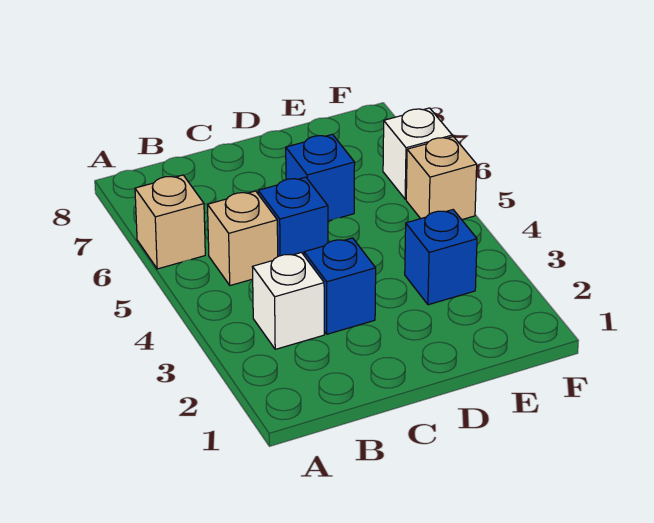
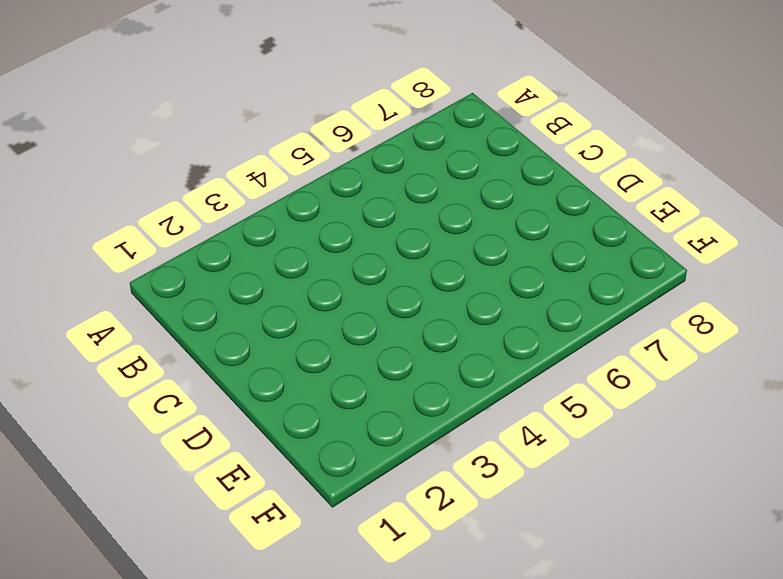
none -> tan brick A6 level 1
none -> white brick B3 level 1

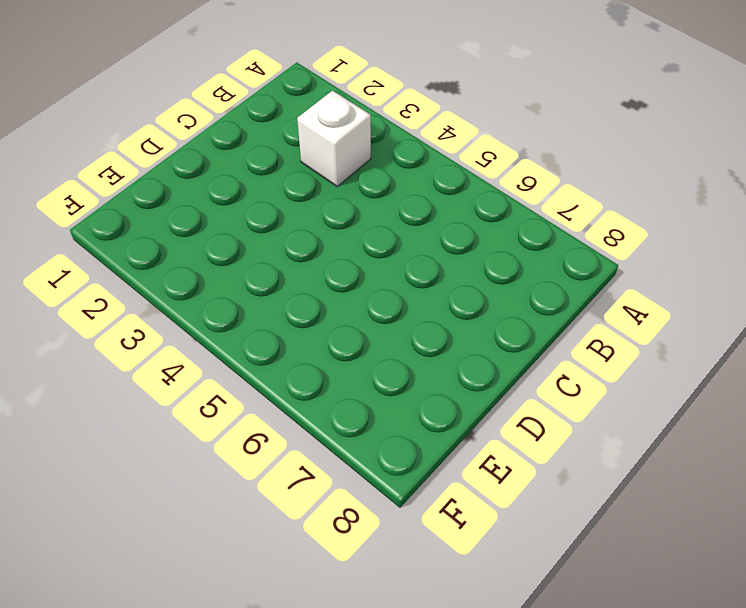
none -> tan brick A6 level 1
none -> tan brick B5 level 1

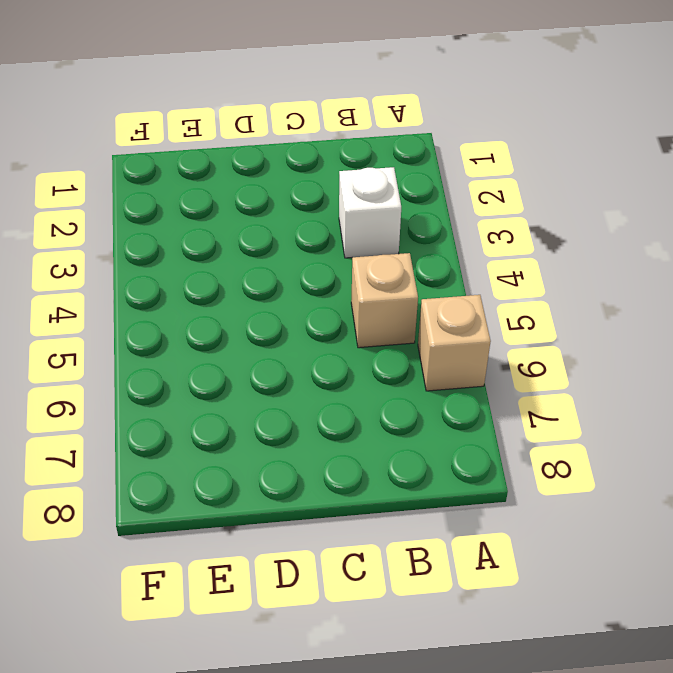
none -> blue brick C3 level 1
none -> blue brick C5 level 1

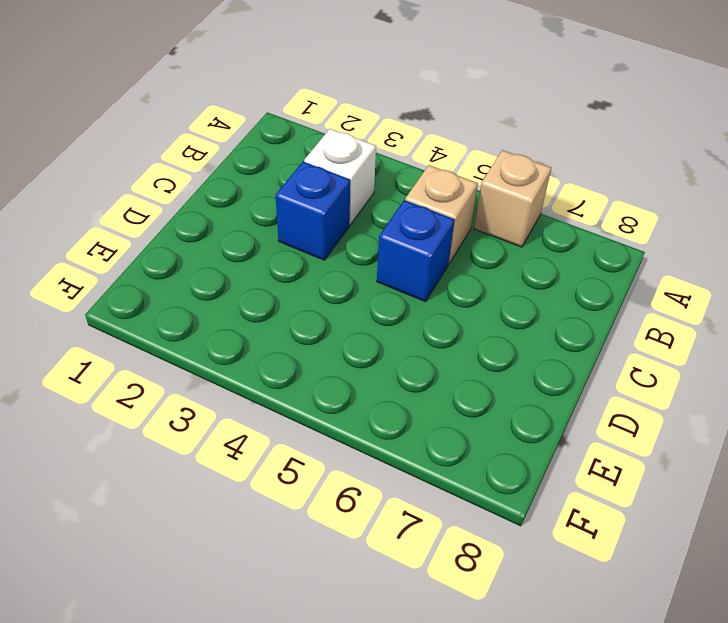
none -> blue brick D6 level 1
none -> blue brick E3 level 1

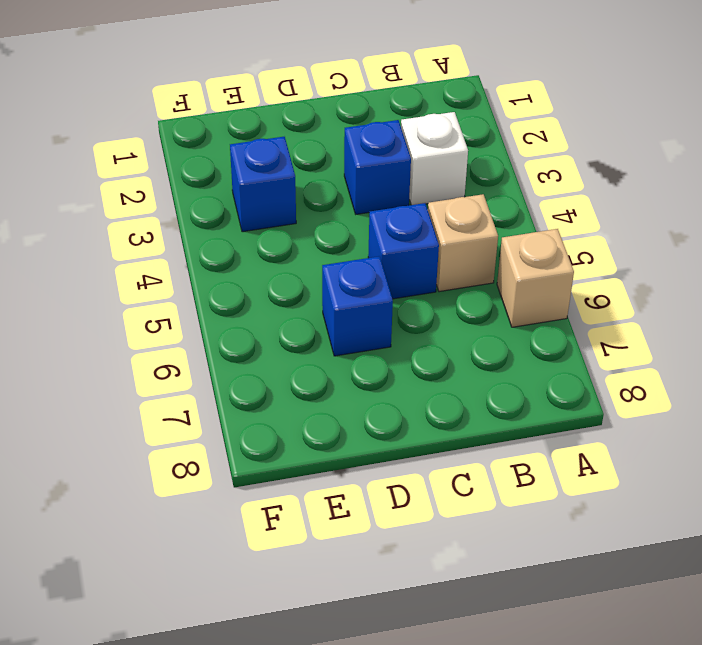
none -> tan brick F5 level 1
none -> white brick F6 level 1

